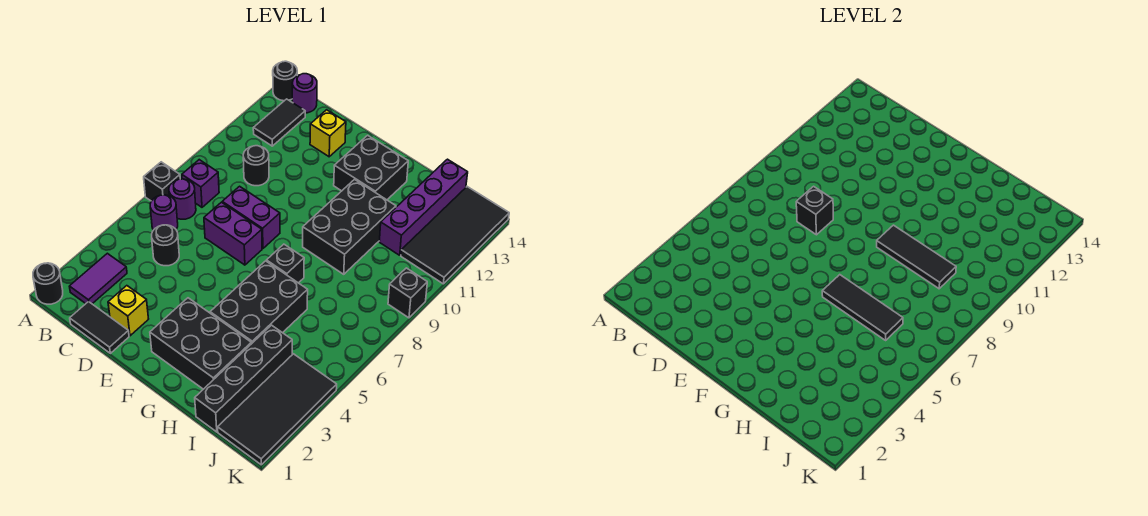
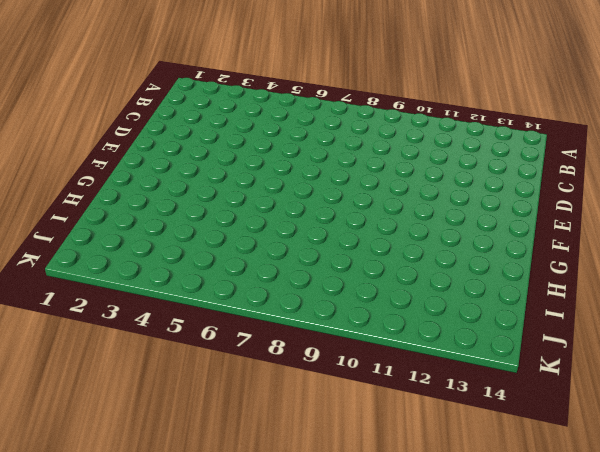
none -> black round brick A1 level 1
none -> black brick A7 level 1
none -> black round brick A14 level 1

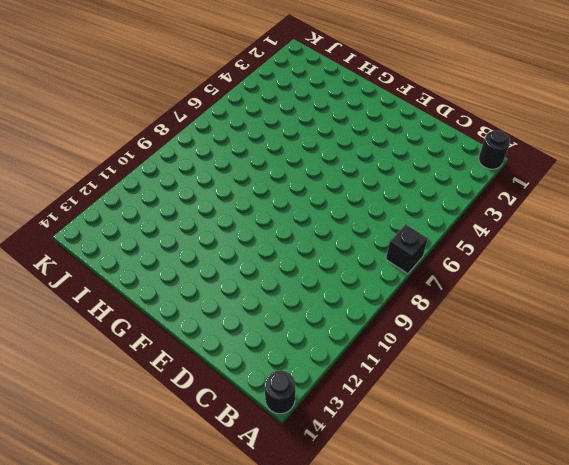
none -> purple tile B2:B3 level 1
none -> purple round brick B6 level 1
none -> purple round brick B7 level 1

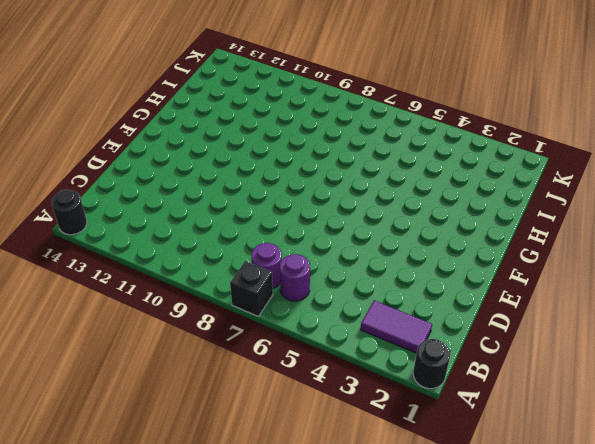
none -> purple brick B8 level 1
none -> black tile B12:B13 level 1
none -> purple round brick B14 level 1

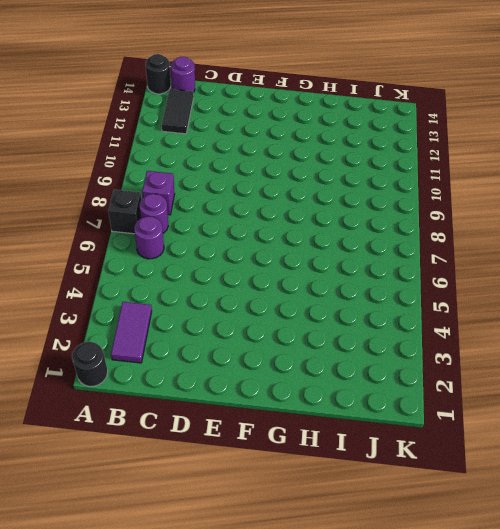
none -> black tile C1:D1 level 1
none -> black round brick C5 level 1
none -> black round brick C10 level 1

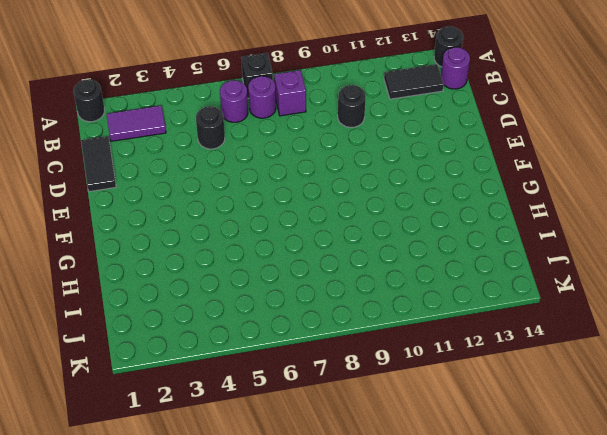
none -> yellow brick D2 level 1
none -> purple brick D7:E7 level 1
none -> purple brick D8:E8 level 1

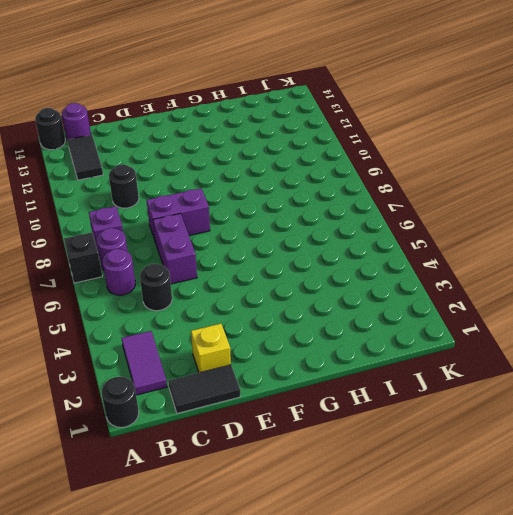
purple brick D6:D7 level 1 -> purple brick D7:E7 level 1
none -> yellow brick D13 level 1
none -> black brick F2:H3 level 1
none -> black brick F12:G13 level 1

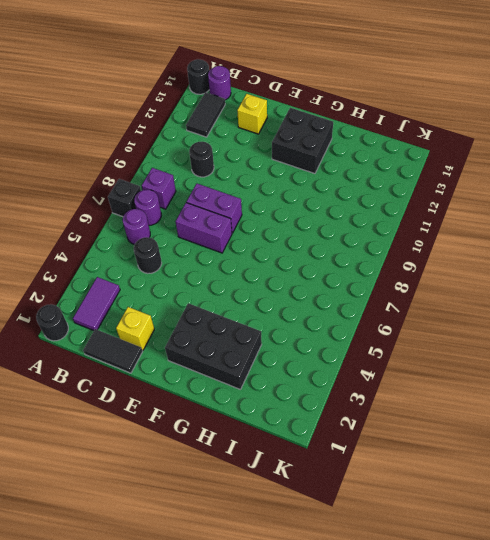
none -> black brick G4:H6 level 1
none -> black brick G7 level 1
none -> black brick G9:H11 level 1

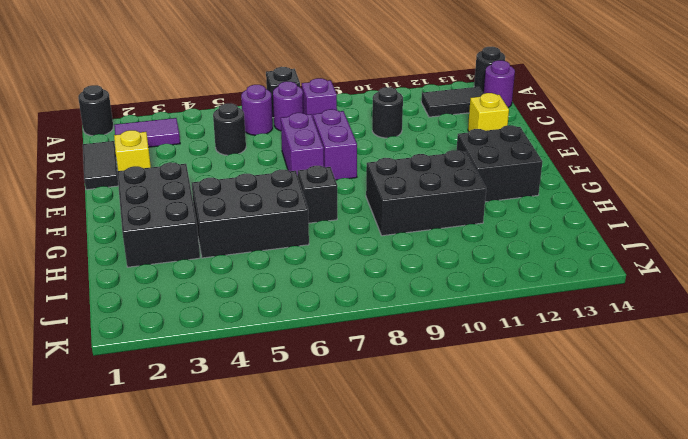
none -> black brick I1:I4 level 1
none -> purple brick I11:I14 level 1
none -> black tile J1:K4 level 1

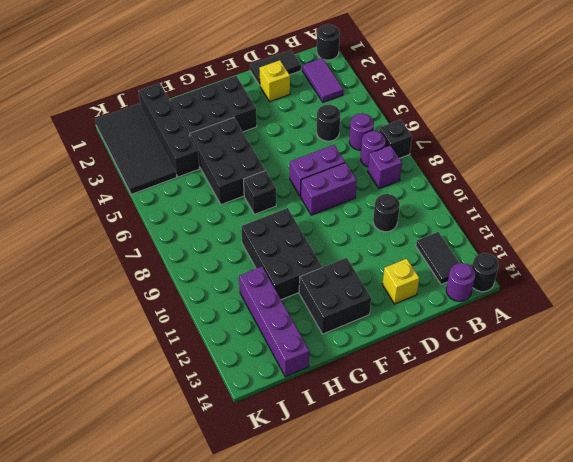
none -> black tile J11:K14 level 1
none -> black brick K9 level 1
none -> black brick D8 level 2

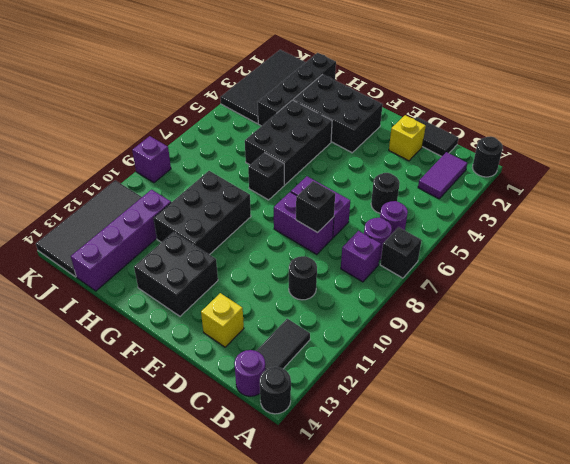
purple brick K9 level 1 -> black brick K9 level 1
none -> black tile G6:I6 level 2
none -> black tile G9:I9 level 2

